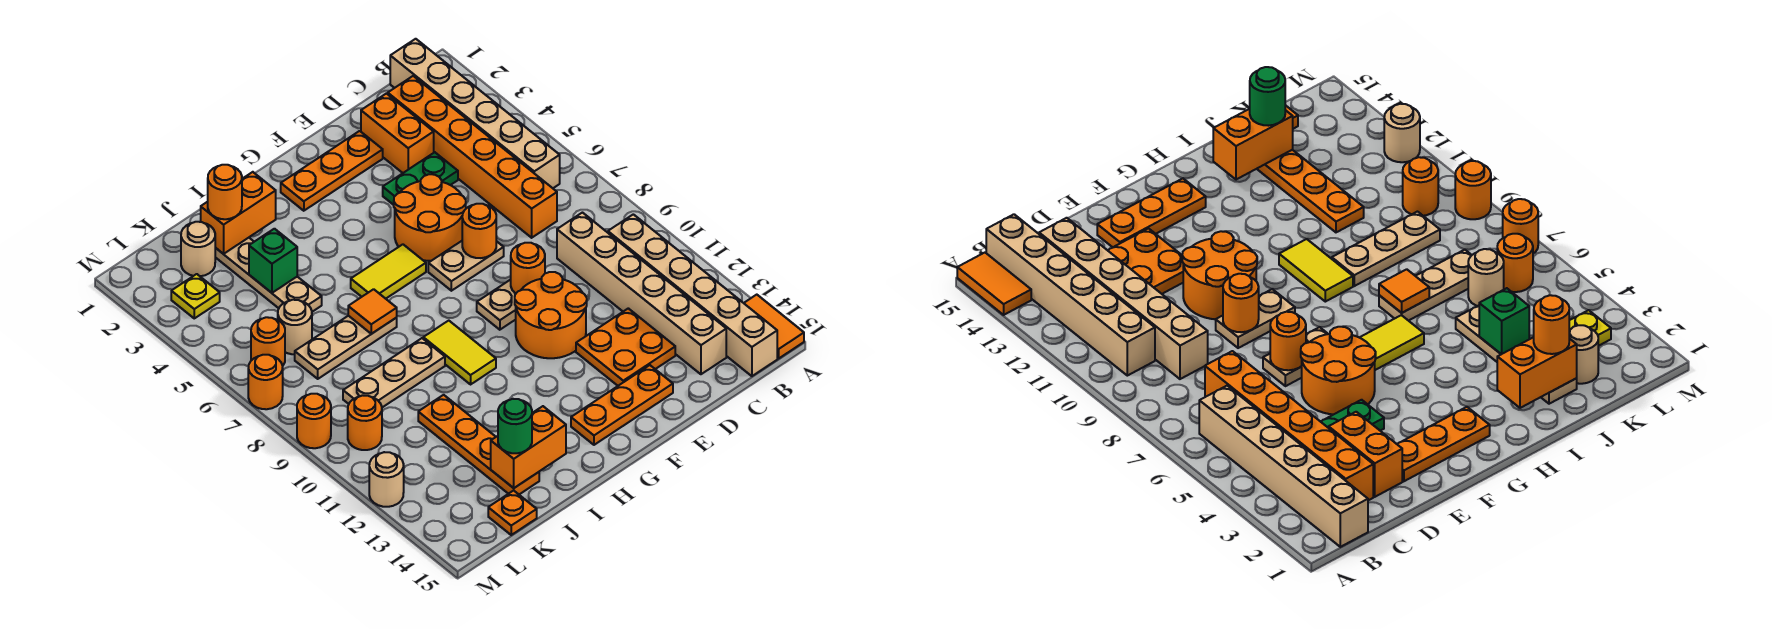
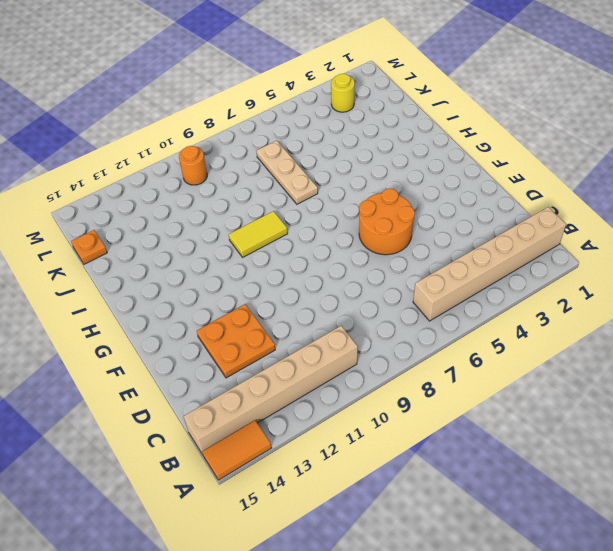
yellow round brick L3 level 1 -> yellow plate L3 level 1
none -> orange brick C2:C7 level 1
none -> tan brick C9:C14 level 1
none -> orange brick D2:D3 level 1
none -> green plate D4:E4 level 1

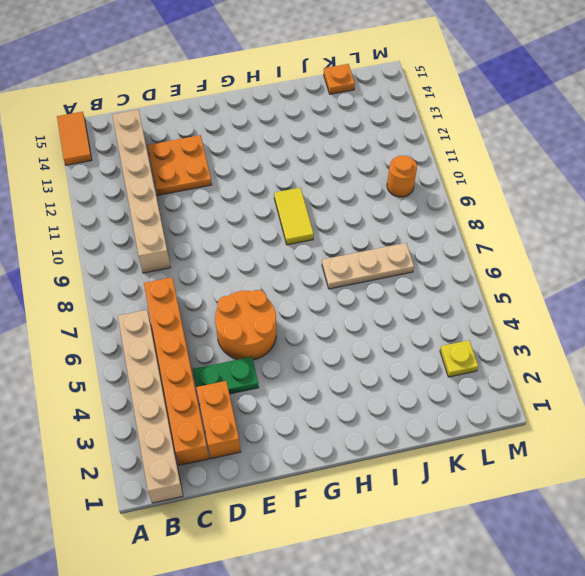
none -> tan brick B10:B15 level 1
none -> orange plate E2:G2 level 1
none -> tan plate E7:F7 level 1
none -> tan plate E9:F9 level 1

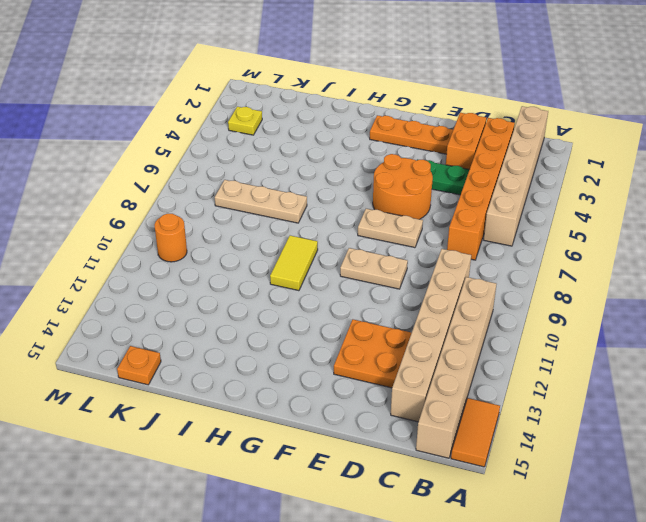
none -> orange round brick E10:F11 level 1
none -> orange plate E14:G14 level 1
none -> yellow tile G6:H6 level 1
none -> tan plate I9:K9 level 1

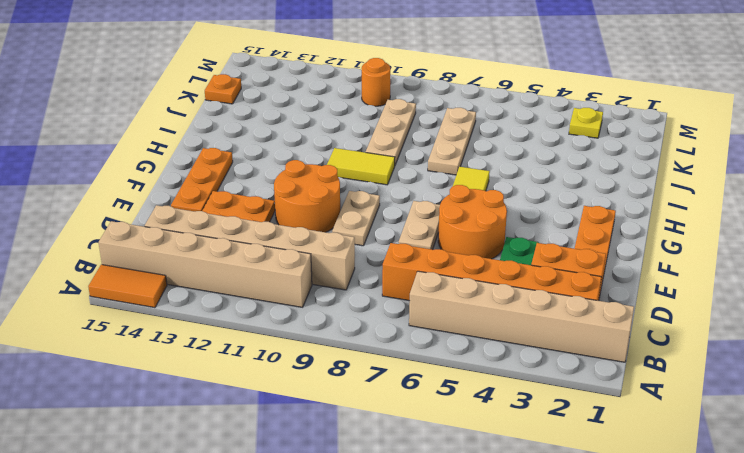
none -> tan plate J2:J5 level 1
none -> orange plate J11:J14 level 1
none -> tan round brick K2 level 1
none -> tan round brick K6 level 1

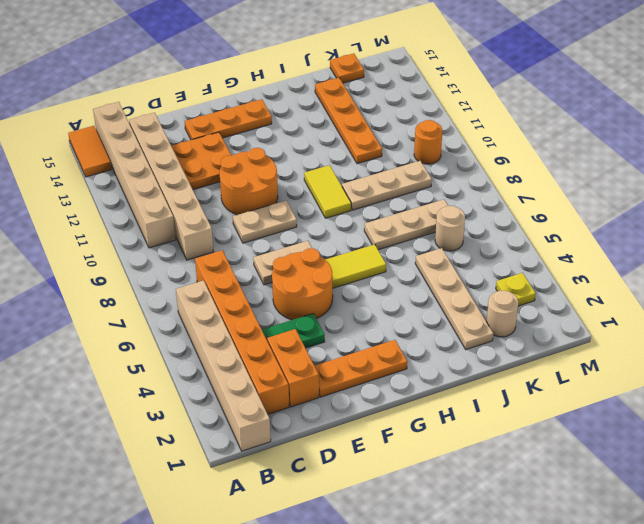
none -> orange round brick L6 level 1
none -> orange round brick M7 level 1
none -> orange round brick M9 level 1
none -> tan round brick M12 level 1

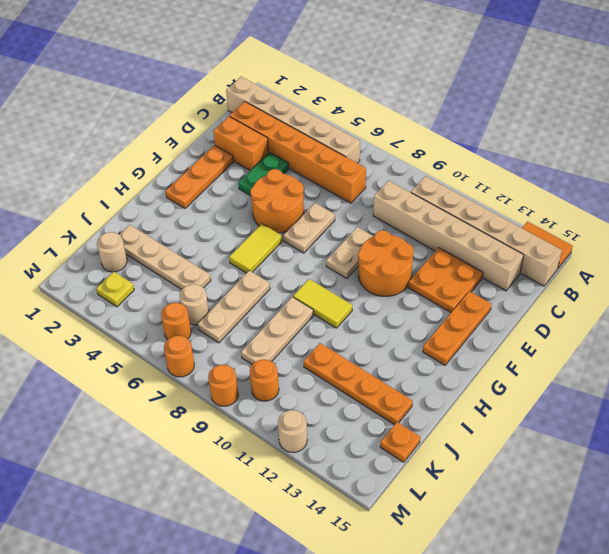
none -> orange round brick E7 level 2
none -> orange round brick E9 level 2
none -> orange brick I2:J2 level 2
none -> orange tile I7 level 2

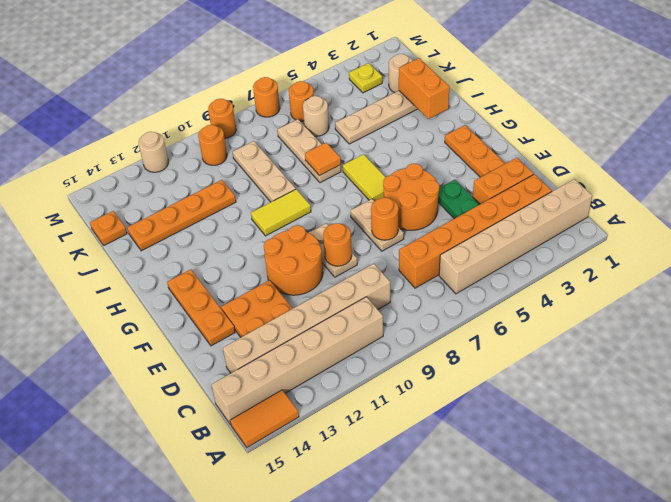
none -> orange brick I14:J14 level 2
none -> green brick J4 level 2
none -> orange round brick J2 level 3
none -> green round brick J14 level 3

